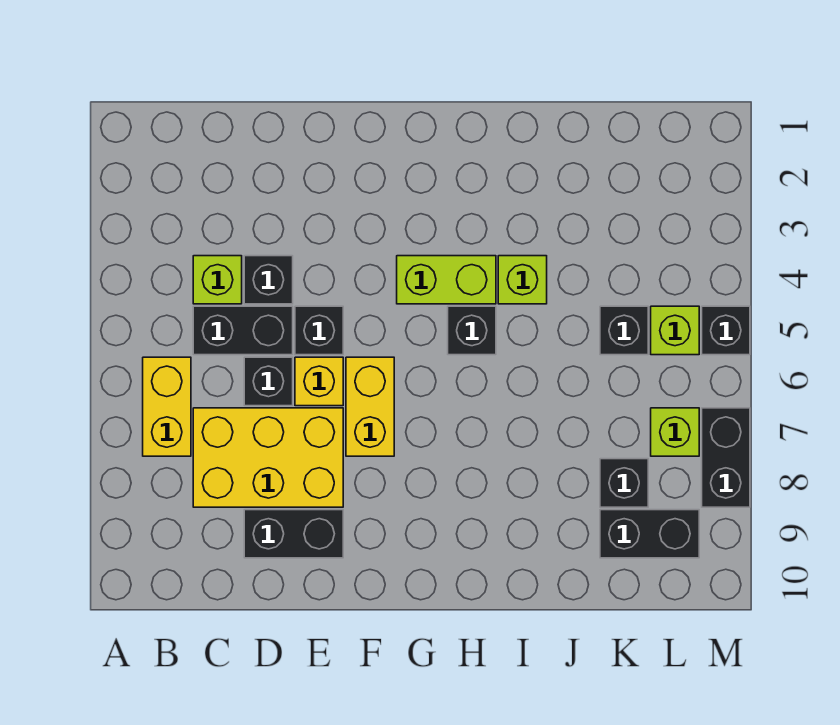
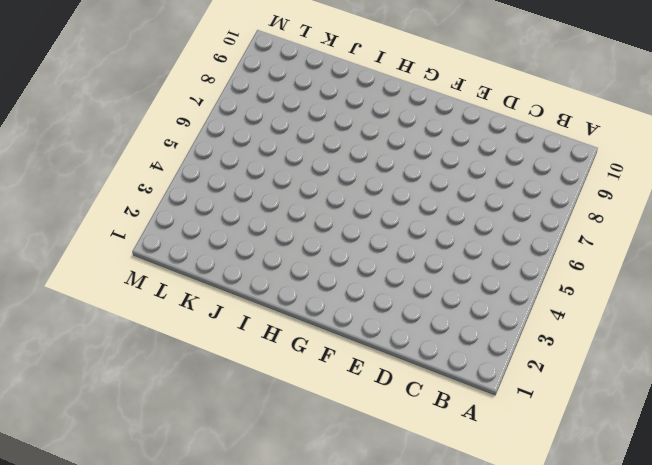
none -> yellow brick B6:B7 level 1
none -> lime brick C4 level 1
none -> black brick C5:D5 level 1

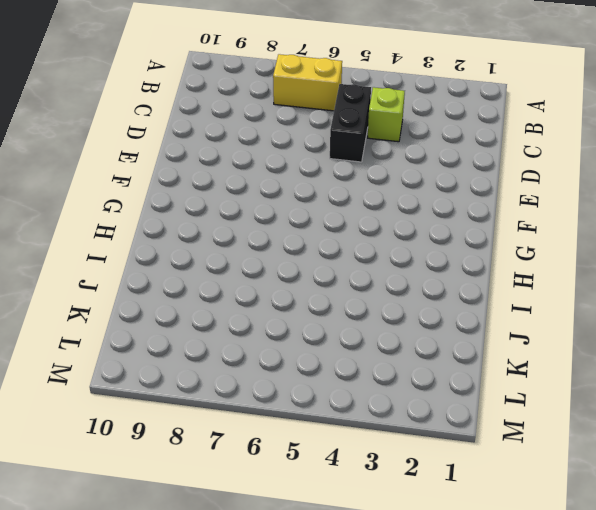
none -> yellow brick C7:E8 level 1
none -> black brick D4 level 1
none -> black brick D6 level 1

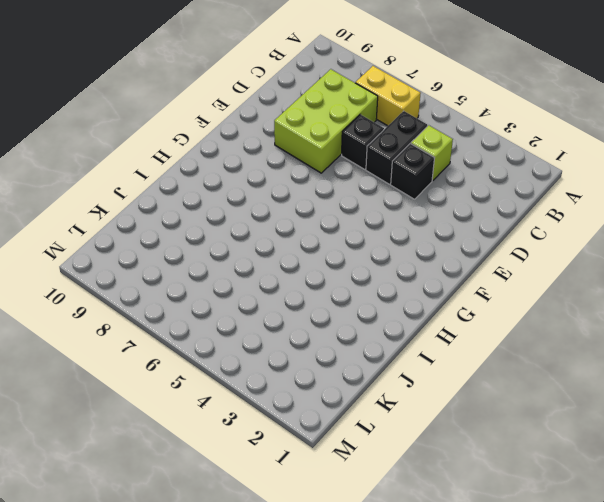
lime brick C7:E8 level 1 -> yellow brick C7:E8 level 1
none -> black brick D9:E9 level 1
none -> black brick E5 level 1
none -> yellow brick E6 level 1

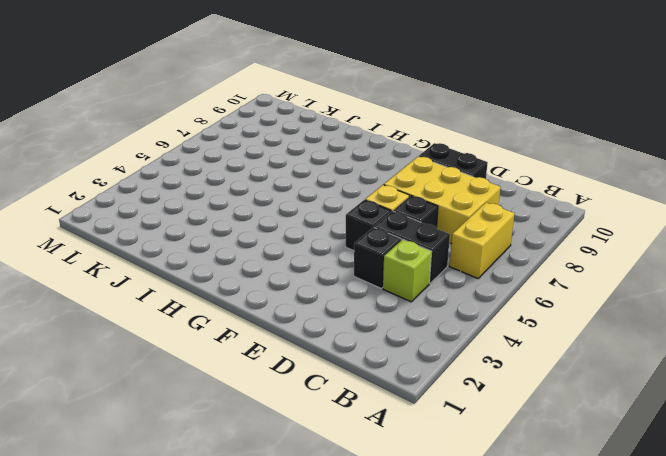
none -> yellow brick F6:F7 level 1
none -> lime brick G4:H4 level 1
none -> black brick H5 level 1

